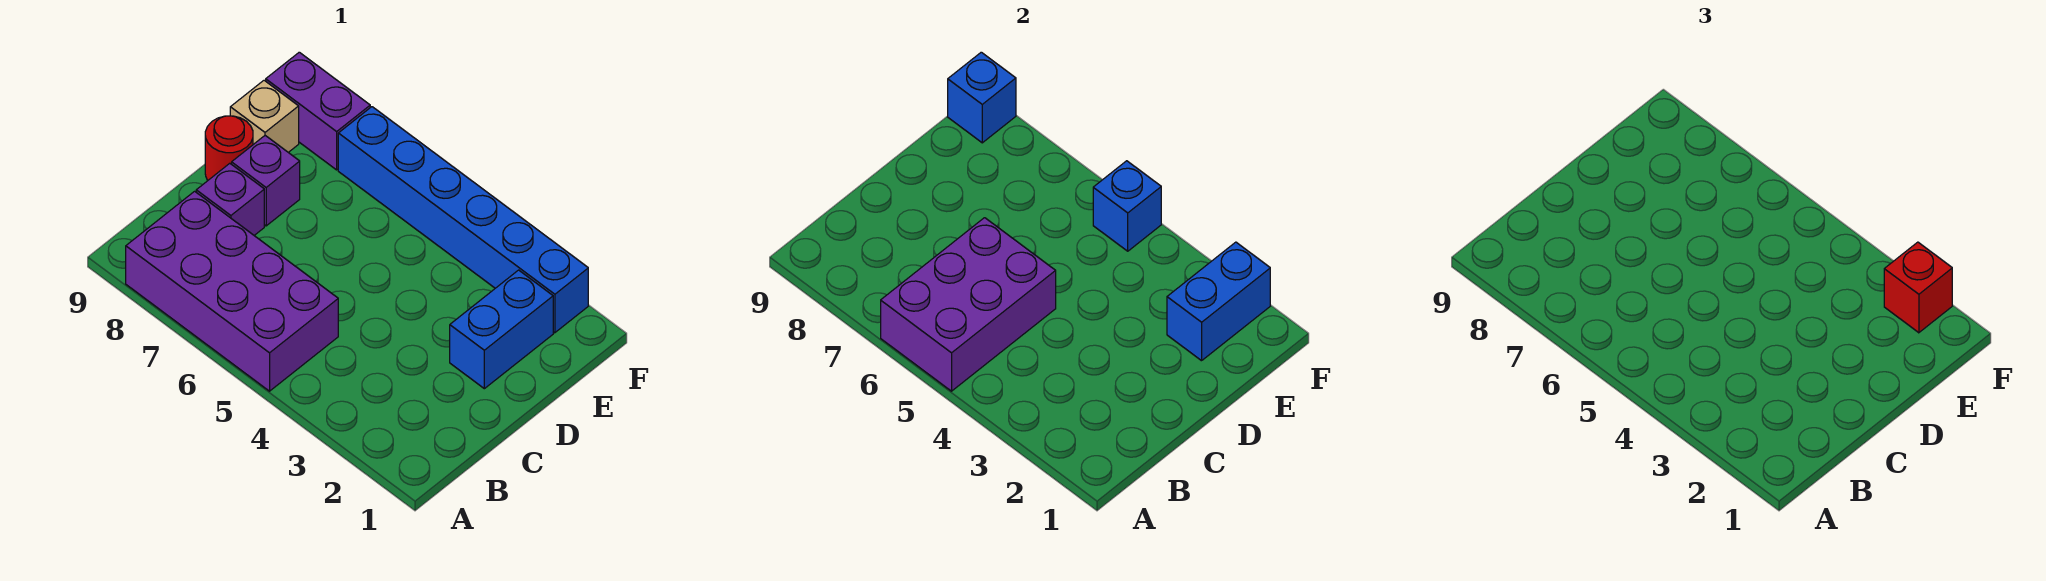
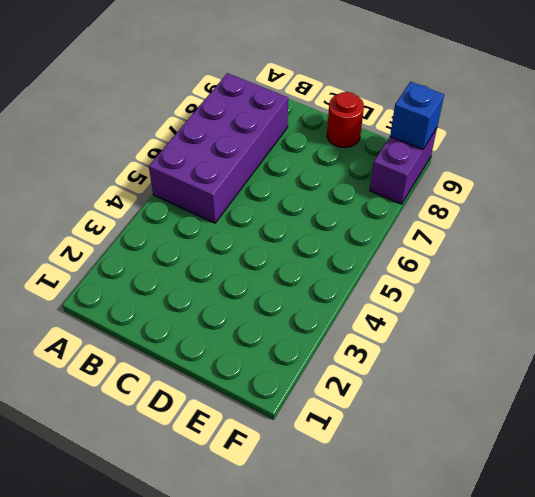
none -> purple brick C8 level 1
none -> blue brick D2:E2 level 1
none -> purple brick D8 level 1

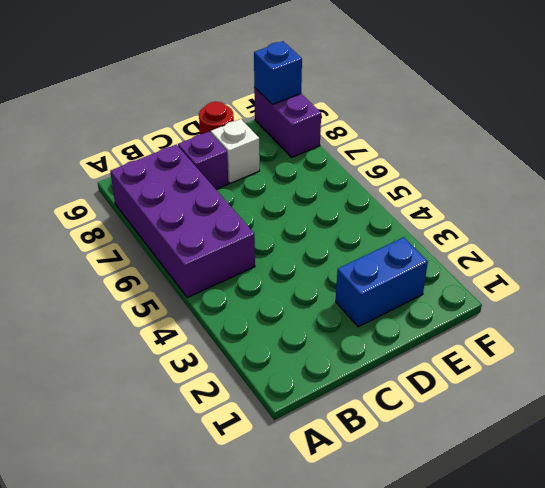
white brick D8 level 1 -> purple brick D8 level 1
none -> tan brick E9 level 1
none -> blue brick F2:F7 level 1
none -> purple brick A5:C6 level 2

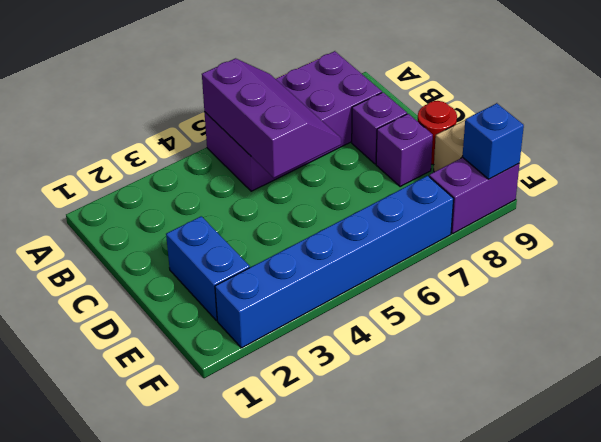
purple slope A5:C6 level 2 top 5 -> purple brick A5:C6 level 2
none -> blue brick E2:F2 level 2
none -> blue brick F5 level 2
none -> red brick F2 level 3

